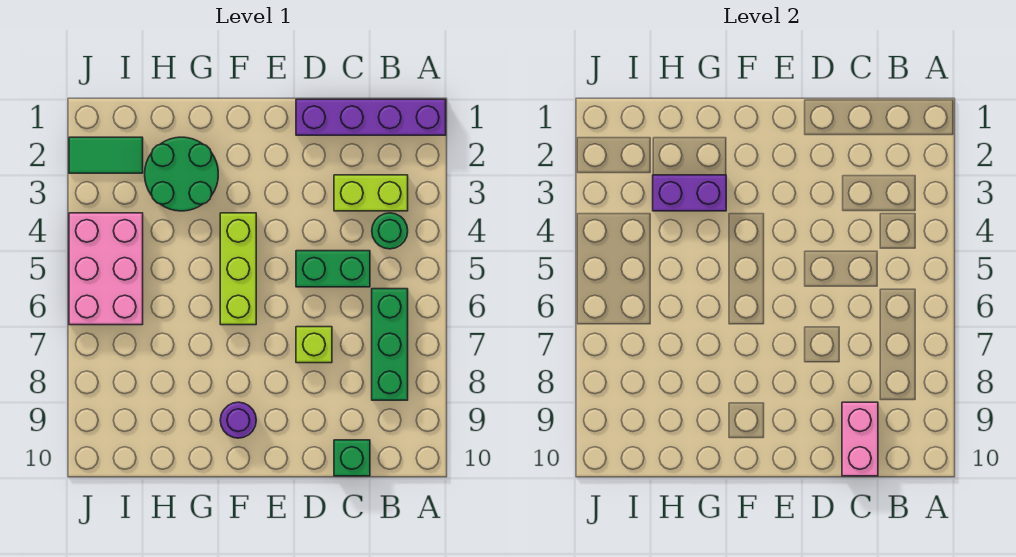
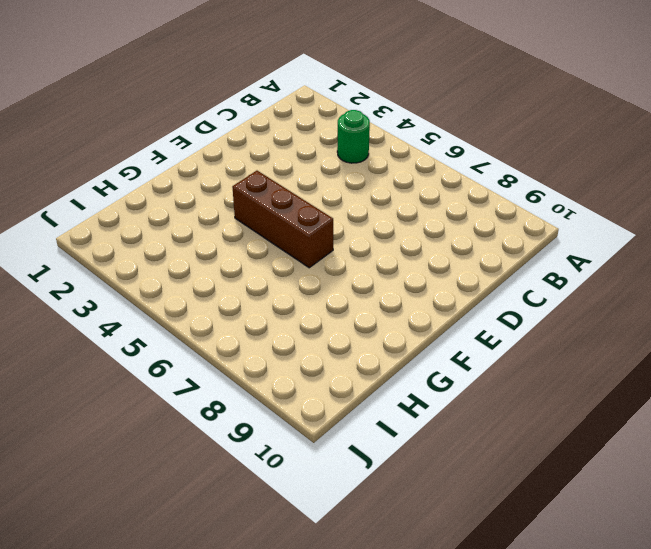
brown brick F4:F6 level 1 -> lime brick F4:F6 level 1
none -> purple brick A1:D1 level 1
none -> lime brick B3:C3 level 1
none -> green brick B6:B8 level 1

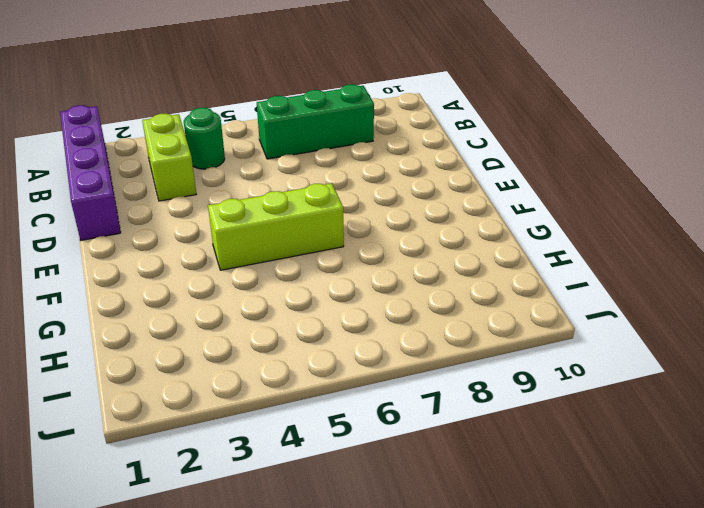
none -> green brick C5:D5 level 1
none -> green brick C10 level 1
none -> lime brick D7 level 1

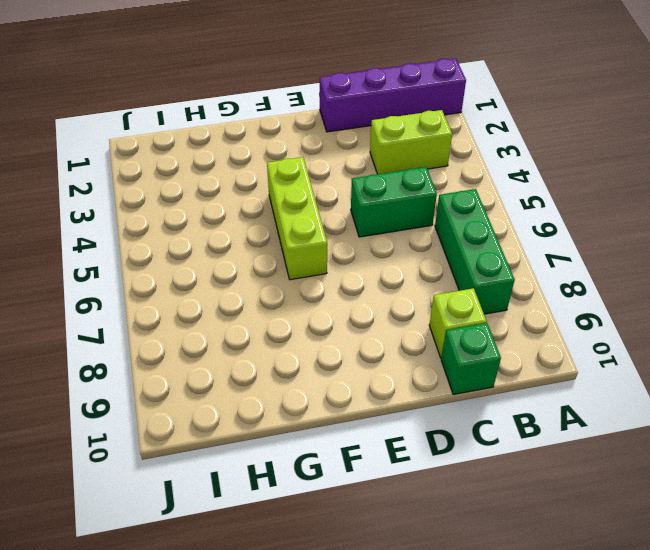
lime brick C9 level 1 -> lime brick D7 level 1
none -> green round brick B4 level 1
none -> purple round brick F9 level 1
none -> green round brick G2:H3 level 1

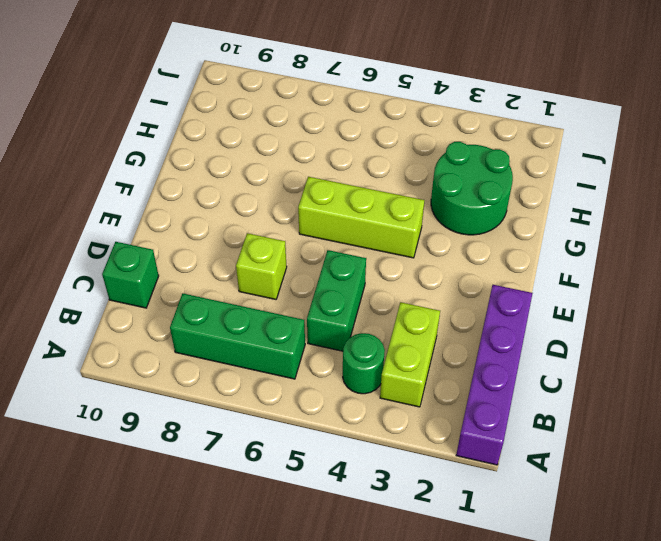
none -> purple round brick F9 level 1
none -> green tile I2:J2 level 1
none -> pink brick I4:J6 level 1

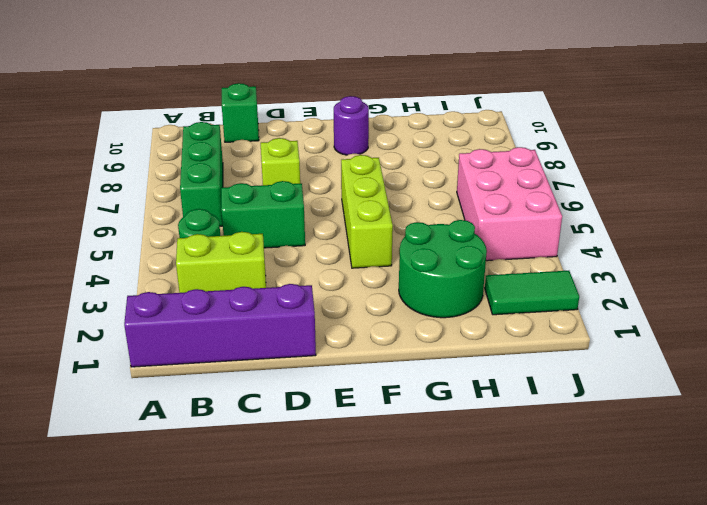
none -> pink brick C9:C10 level 2
none -> purple brick G3:H3 level 2

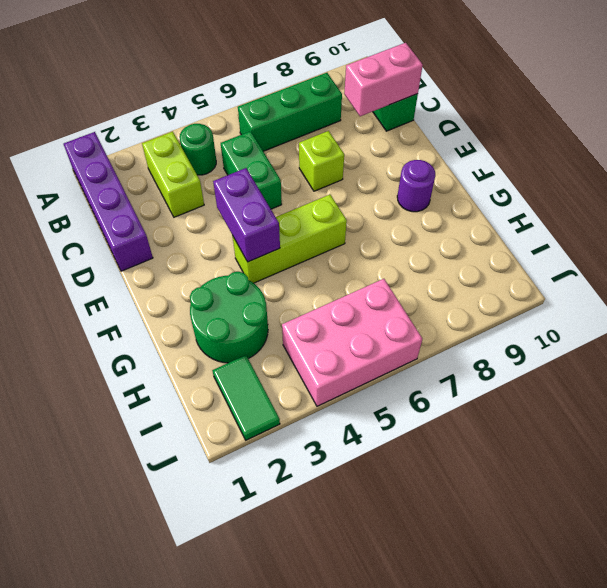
purple brick E4:F4 level 2 -> purple brick G3:H3 level 2

